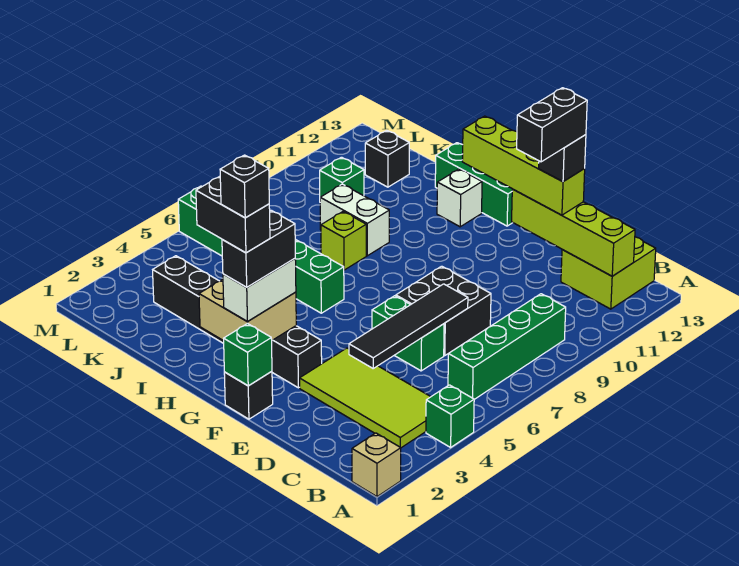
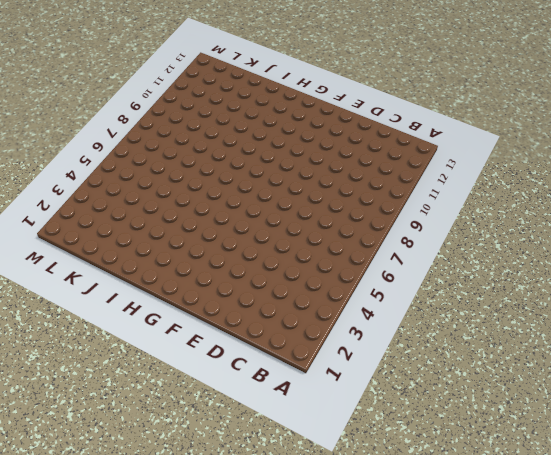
none -> tan brick A1 level 1
none -> green brick A4 level 1
none -> lime tile B3:E4 level 1

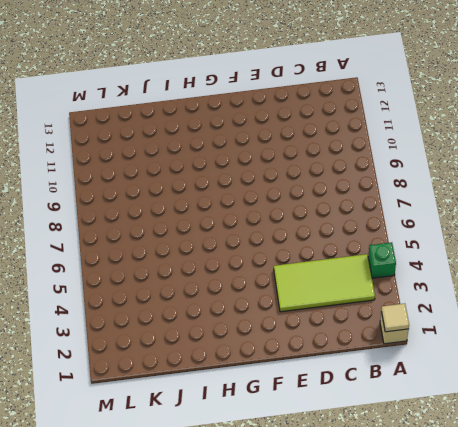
tan tile A1 level 2 -> none
none -> green brick B6:B9 level 1
none -> lime brick B12:C13 level 1
none -> green brick D6:E6 level 1

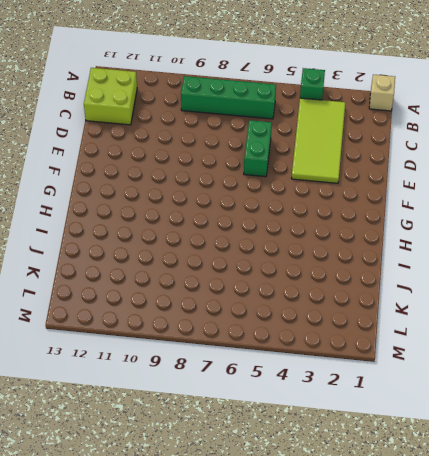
none -> black brick D7:E8 level 1
none -> black brick F1 level 1
none -> black brick F3:K3 level 1

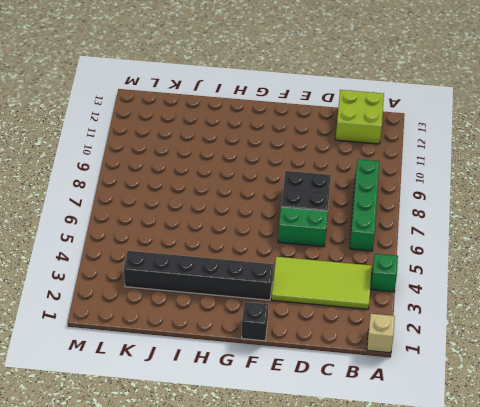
none -> green brick G13:I13 level 1
none -> green brick H6:M6 level 1
none -> white brick H12 level 1

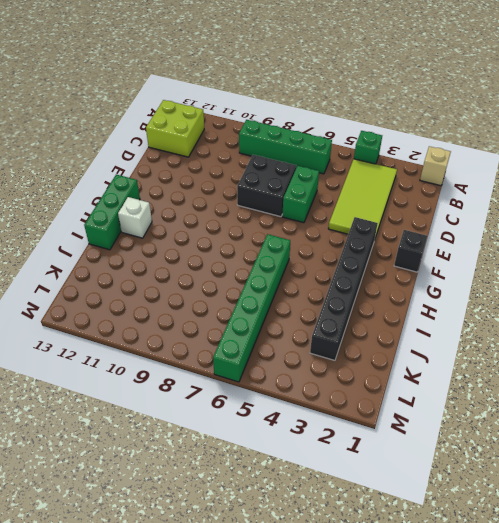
none -> lime brick I8 level 1
none -> white brick I9:J9 level 1
none -> green brick K10 level 1

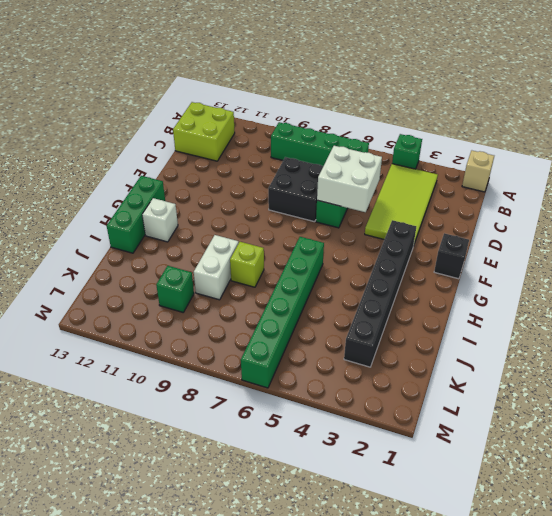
white brick D5:E6 level 2 -> black tile D4:D7 level 2
none -> black brick K12 level 1
none -> lime brick B12:E12 level 2
none -> green brick F1 level 2

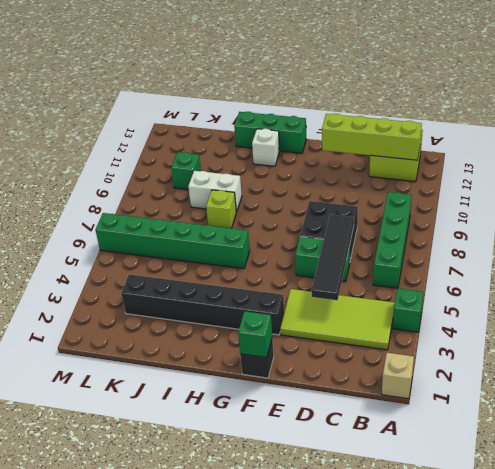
none -> black brick K12 level 1
none -> tan brick G2:H3 level 2
none -> lime brick D12:G12 level 3

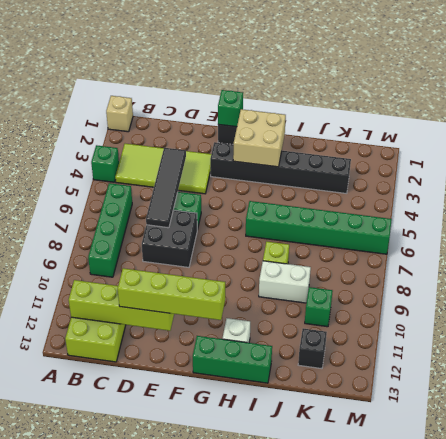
none -> white brick G2:G3 level 3
none -> black brick D12 level 4
none -> black brick G2:G3 level 4

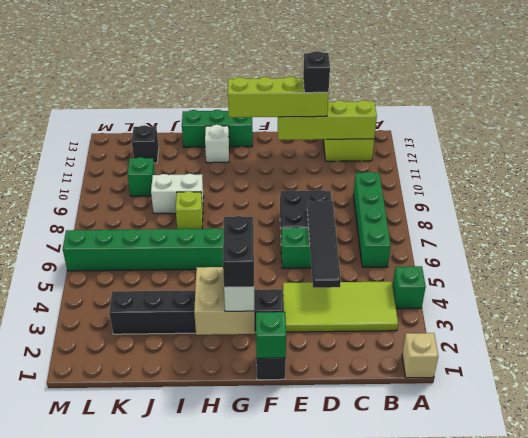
none -> black brick D11:D12 level 5
none -> black brick G2:H2 level 5
none -> black brick G2 level 6

